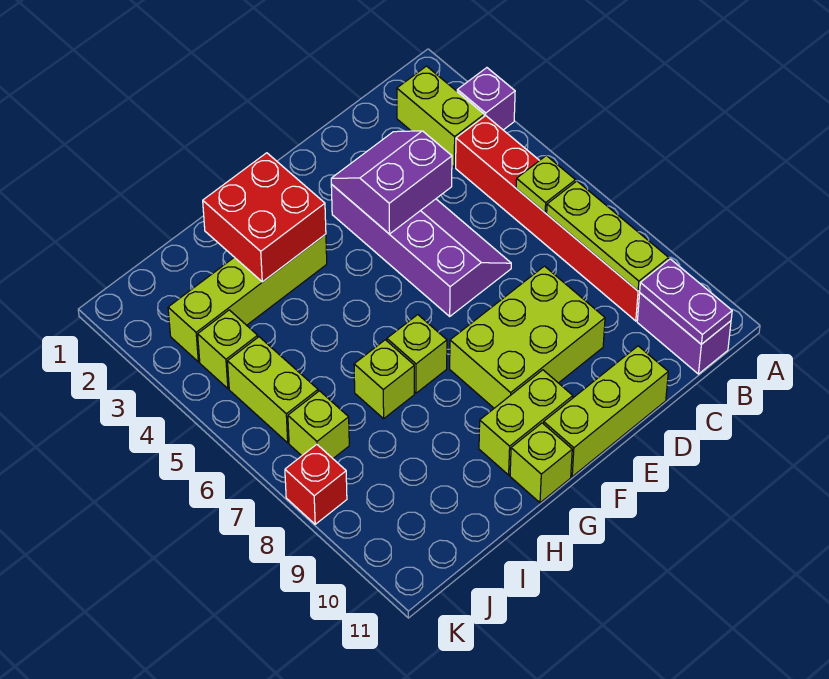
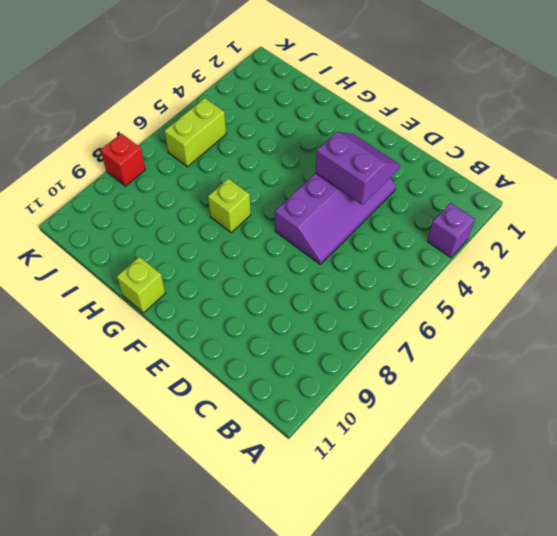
none -> lime brick B2:B3 level 1
none -> red brick B4:B9 level 1
none -> purple brick B10:B11 level 1

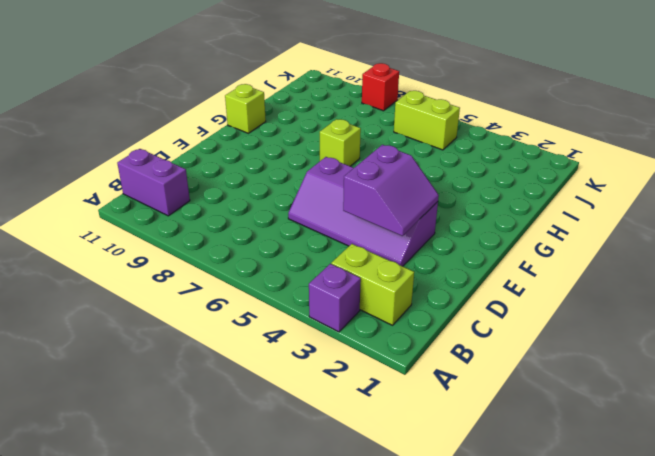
none -> red brick B4:B9 level 1
none -> lime brick D8:F9 level 1
none -> lime brick D11:F11 level 1

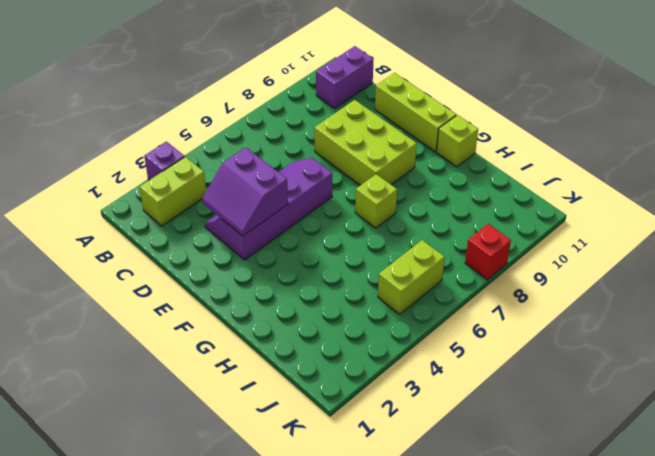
none -> red brick B4:B9 level 1
none -> lime brick F10:G10 level 1
none -> lime brick G3:J3 level 1

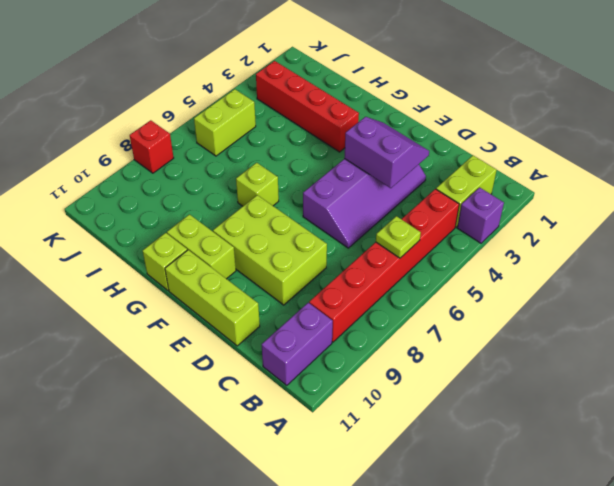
red brick G3:J3 level 1 -> lime brick G3:J3 level 1
none -> lime brick H7 level 1
none -> lime brick J4 level 1
none -> lime brick J7 level 1

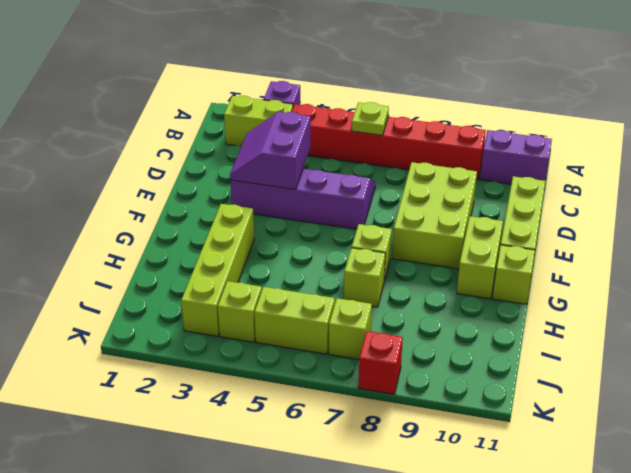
none -> lime plate B7:B9 level 2
none -> purple plate B10:B11 level 2
none -> red brick G2:H3 level 2

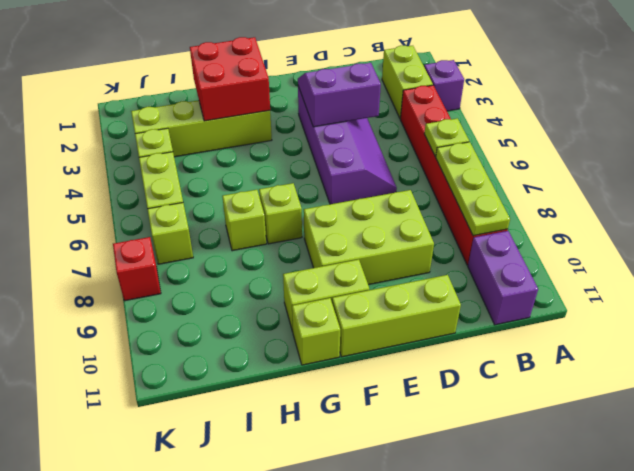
none -> purple plate B10:B11 level 2

